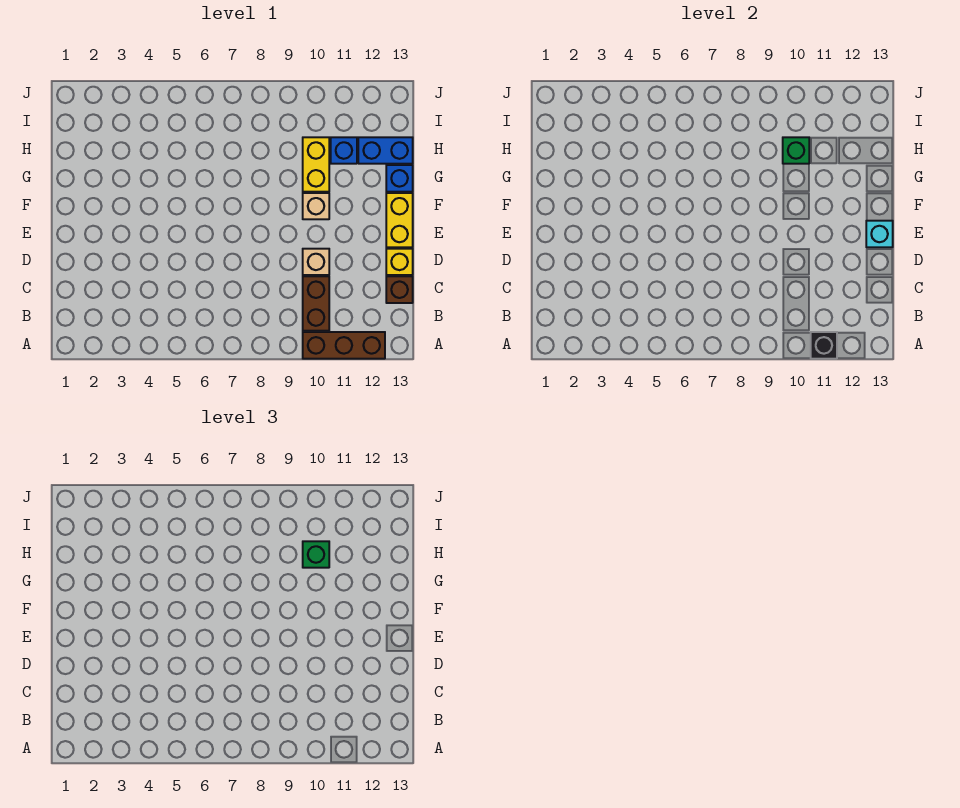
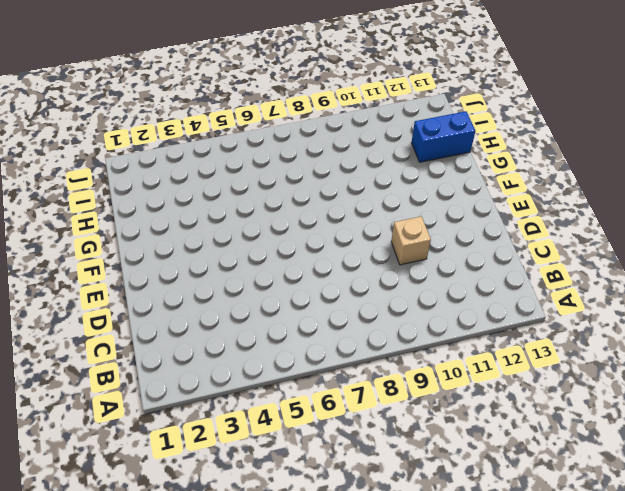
none -> brown brick A10:A12 level 1
none -> brown brick B10:C10 level 1
none -> brown brick C13 level 1

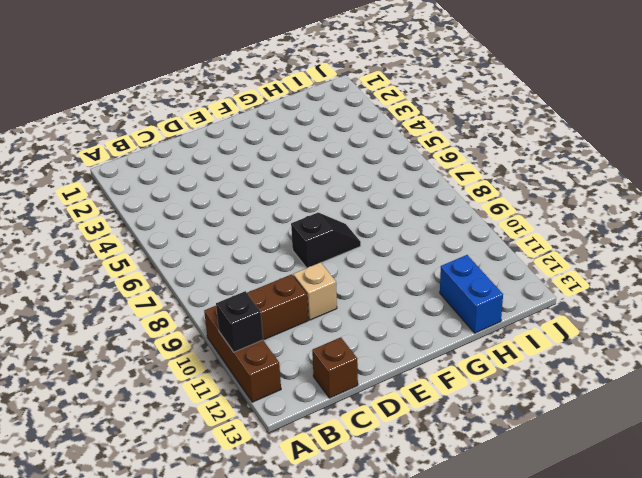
black slope E8:F8 level 1 top E -> none
none -> yellow brick D13 level 1
none -> yellow brick E13:F13 level 1
none -> tan brick F10 level 1

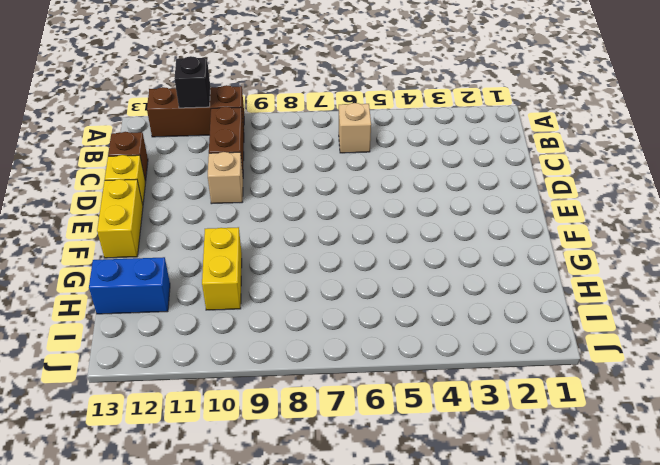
tan brick B6 level 1 -> tan brick F10 level 1
none -> blue brick G13 level 1
none -> blue brick H11 level 1
none -> cyan brick E13 level 2

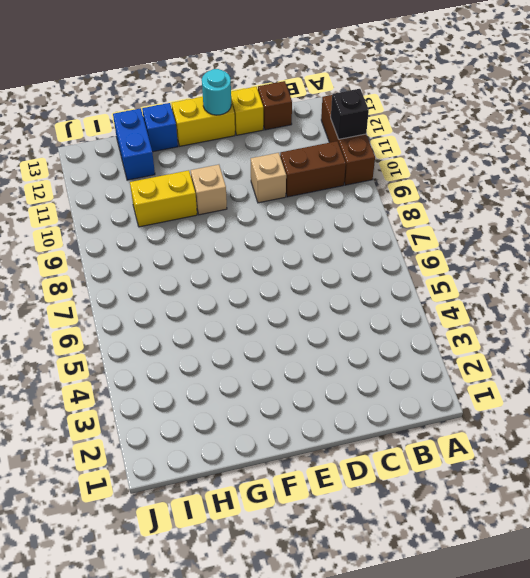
cyan round brick E13 level 2 -> cyan brick E13 level 2
none -> blue brick H11 level 1
none -> green brick H10 level 2
none -> green brick H10 level 3

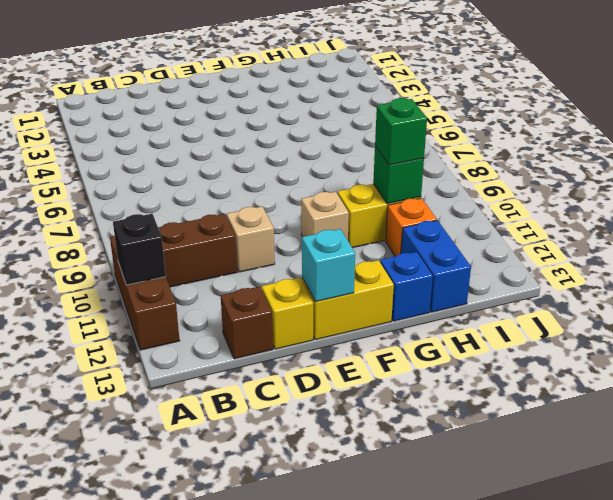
orange brick H11 level 1 -> blue brick H11 level 1

